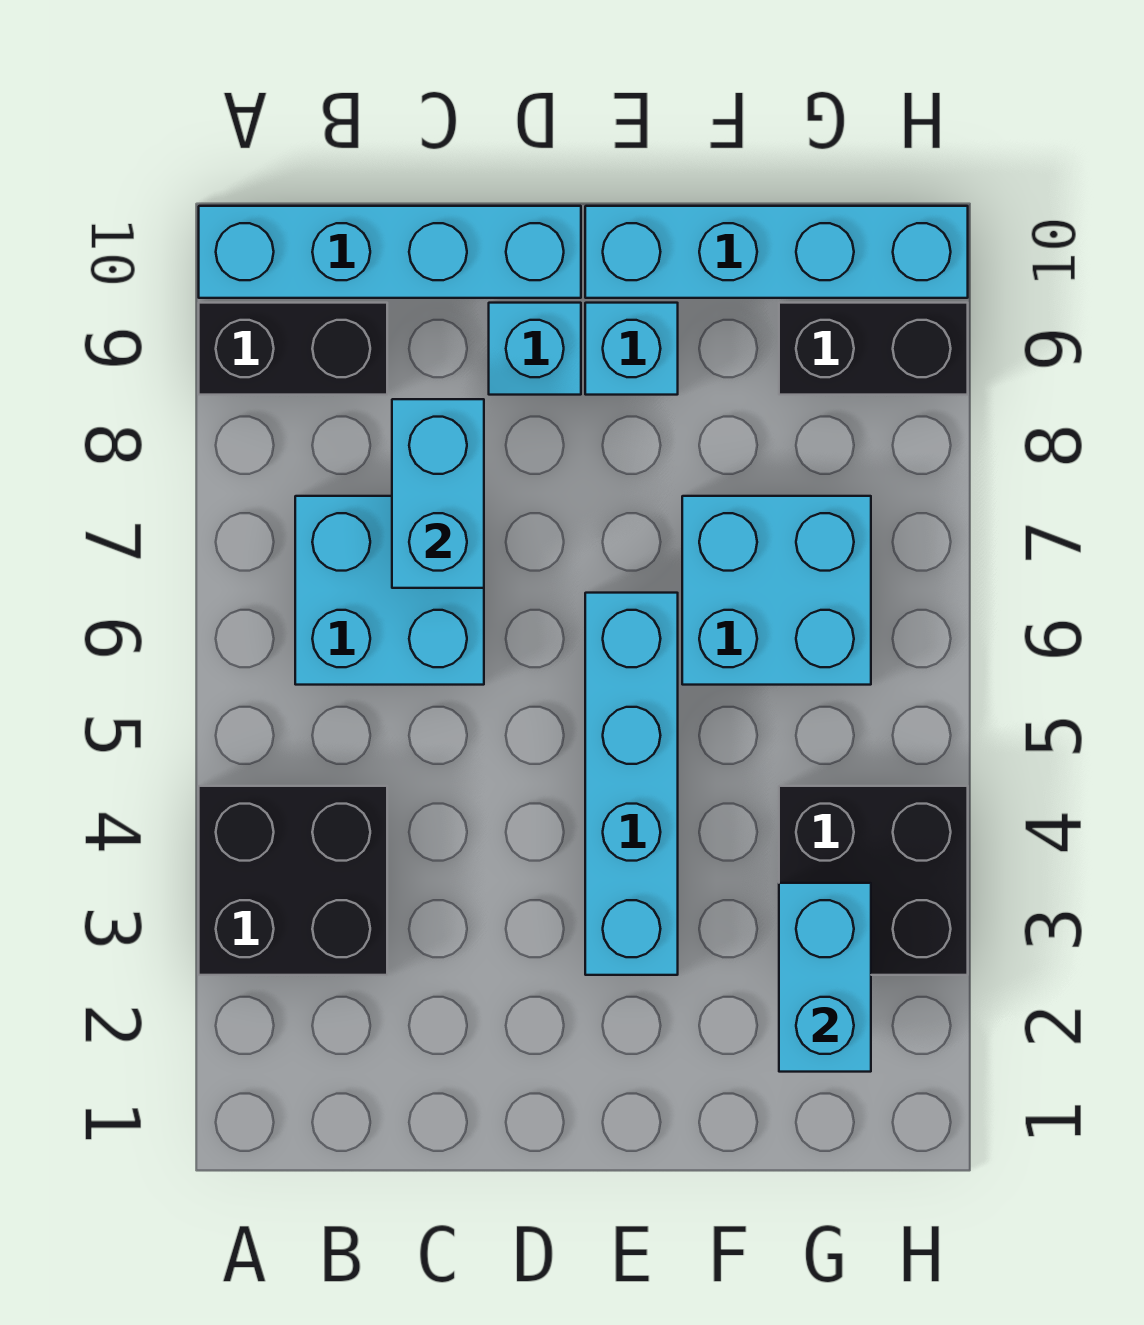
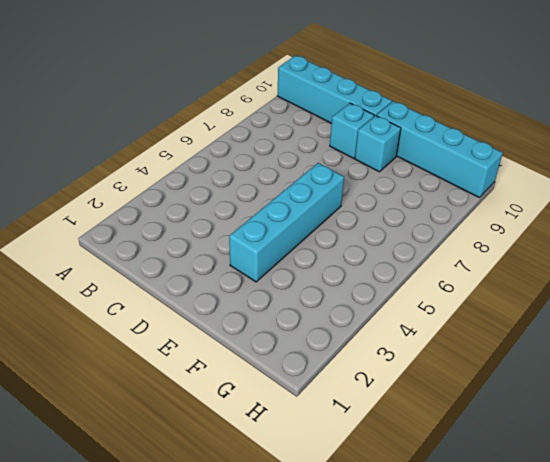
none -> black brick A3:B4 level 1
none -> black brick A9:B9 level 1
none -> cyan brick B6:C7 level 1

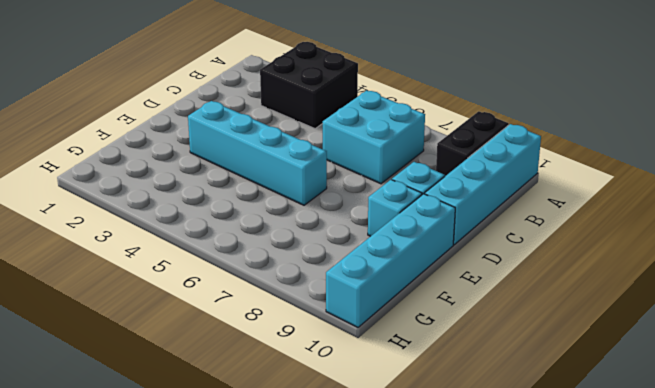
none -> cyan brick F6:G7 level 1
none -> black brick G3:H4 level 1
none -> black brick G9:H9 level 1

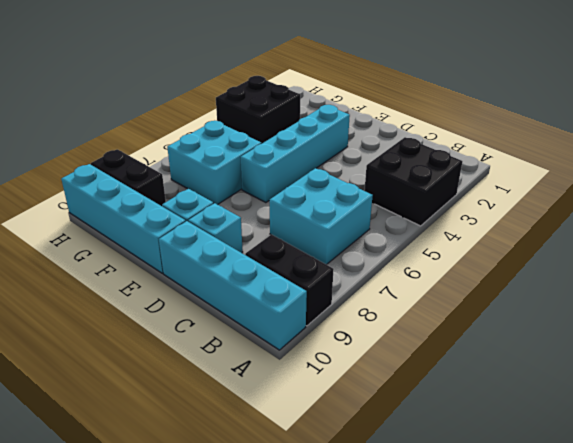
none -> cyan brick C7:C8 level 2
none -> cyan brick G2:G3 level 2

